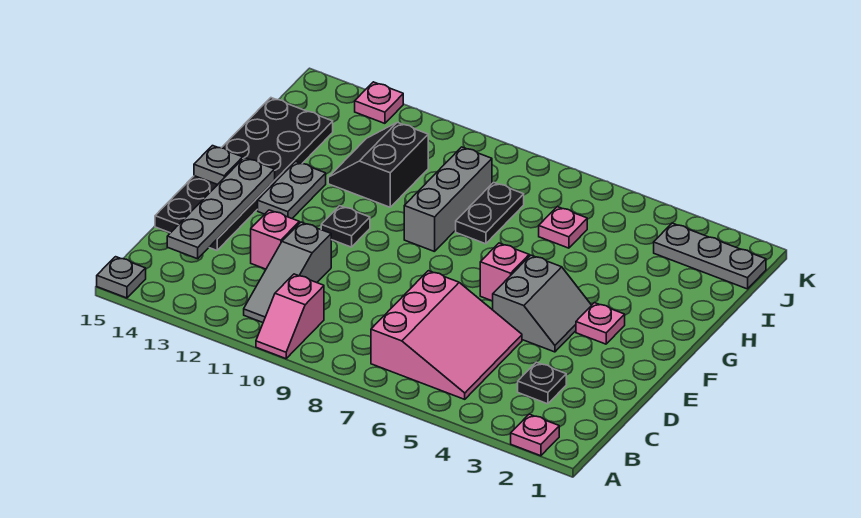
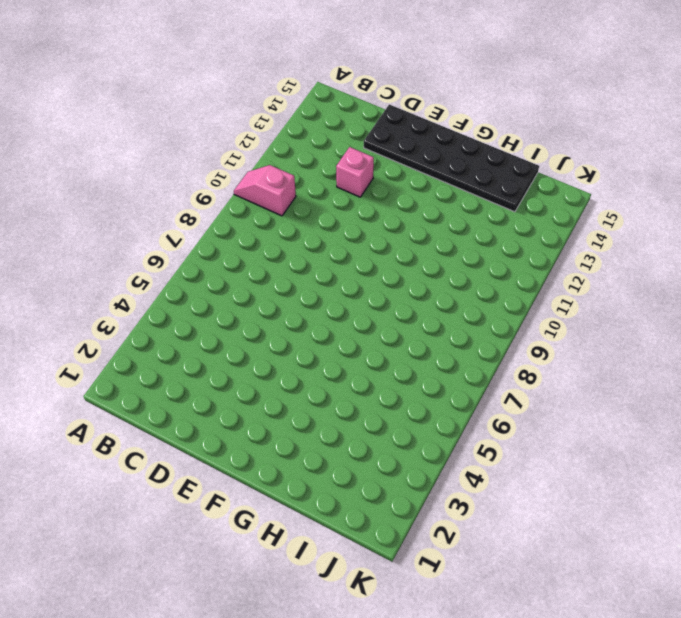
none -> pink plate A2 level 1
none -> grey plate A15 level 1
none -> pink slope B5:D7 level 1 top 7

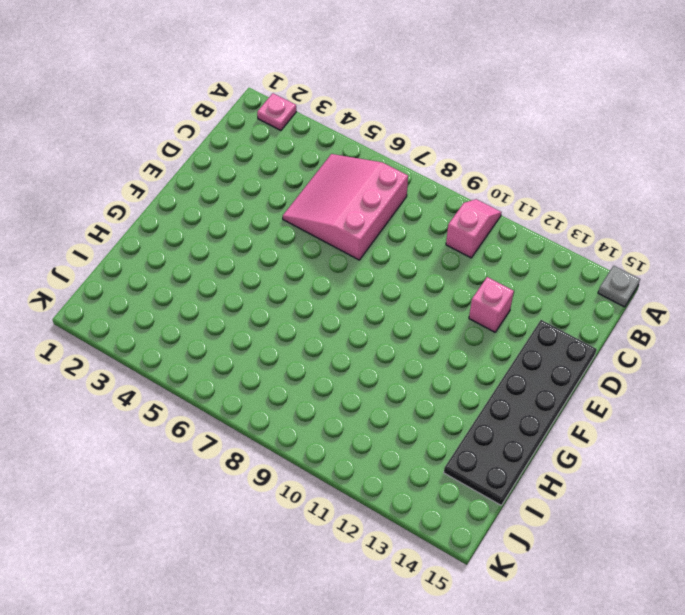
none -> grey slope B11:D11 level 1 top D
none -> black plate C3 level 1
none -> grey slope E4:F5 level 1 top 5

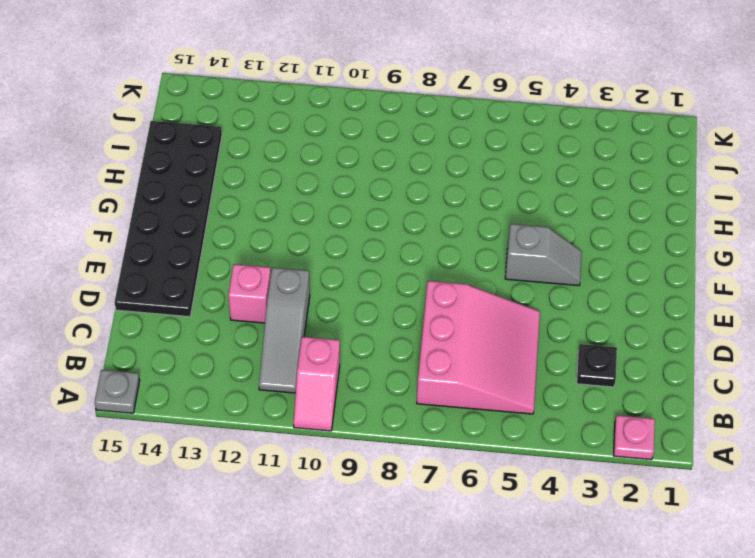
grey slope F4:F5 level 1 top 5 -> grey slope E4:F5 level 1 top 5
none -> pink plate F3 level 1
none -> pink brick F6 level 1
none -> black plate F11 level 1

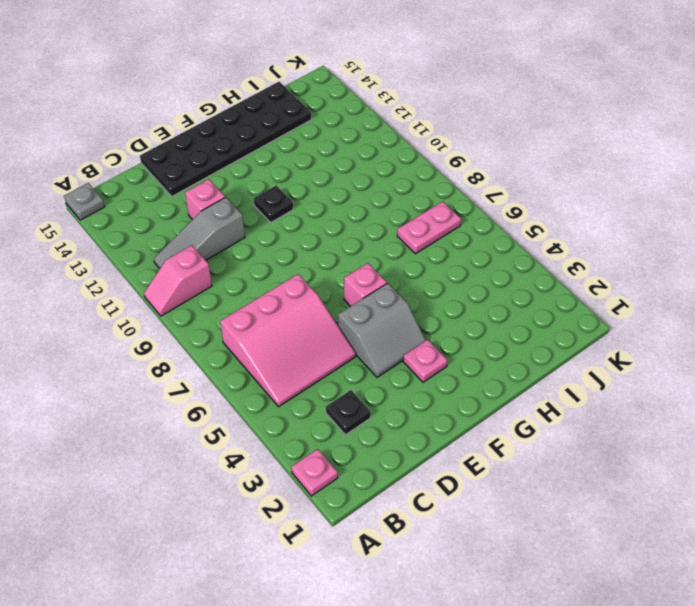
pink plate I7:J7 level 1 -> none
none -> grey plate F13:G13 level 1
none -> grey brick G9:I9 level 1
none -> black plate H8:I8 level 1

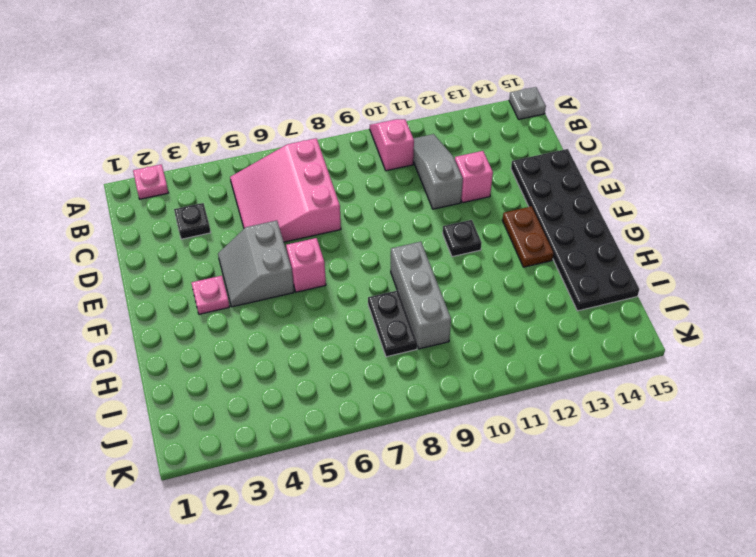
brown plate F13:G13 level 1 -> grey plate F13:G13 level 1
none -> black slope H11:I12 level 1 top 11
none -> pink plate I6 level 1
none -> grey plate J1:J3 level 1

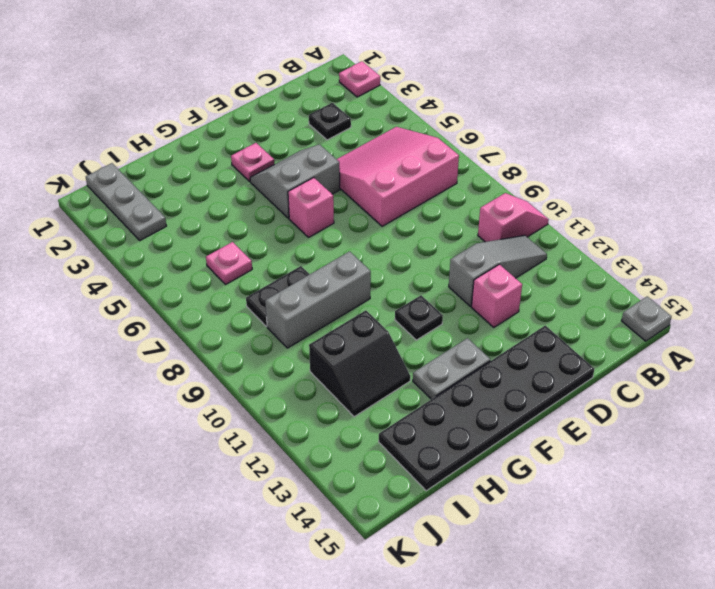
none -> pink plate K13 level 1
none -> grey plate C14:F14 level 2
none -> grey plate F15 level 2

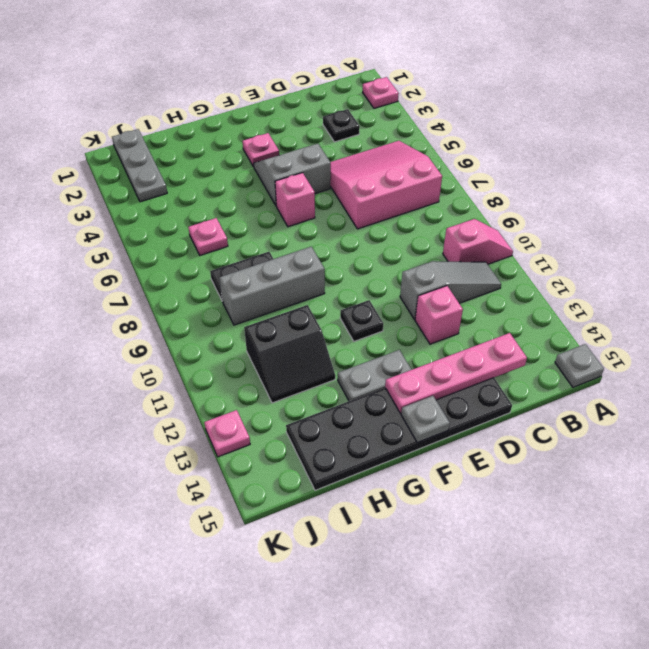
pink plate C14:F14 level 2 -> grey plate C14:F14 level 2

